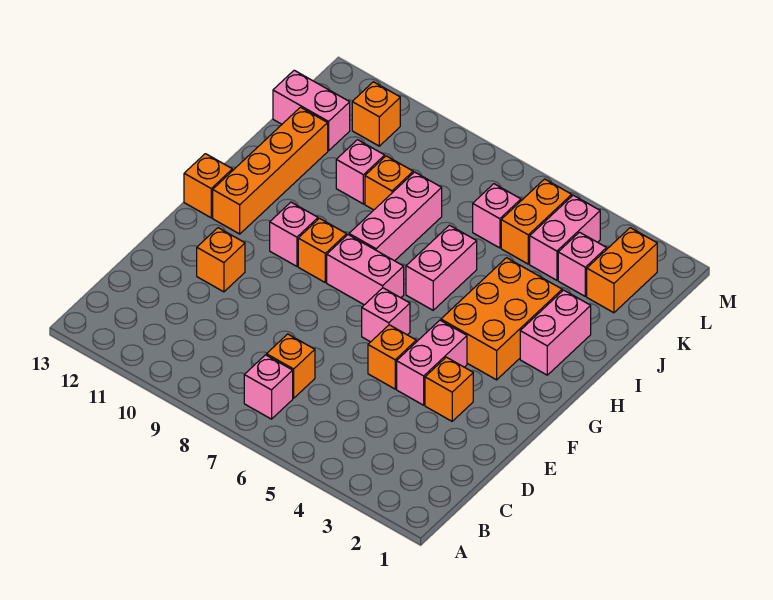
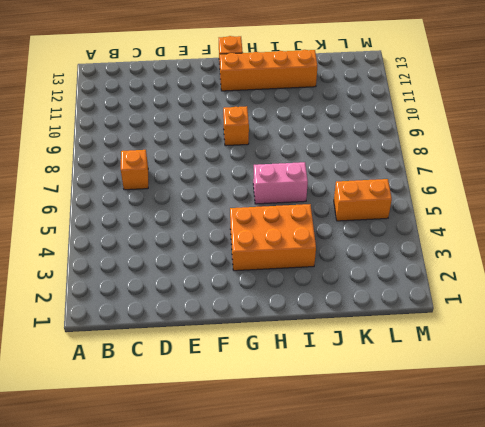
none -> pink brick B7 level 1
none -> orange brick E3 level 1
none -> pink brick E4:F4 level 1

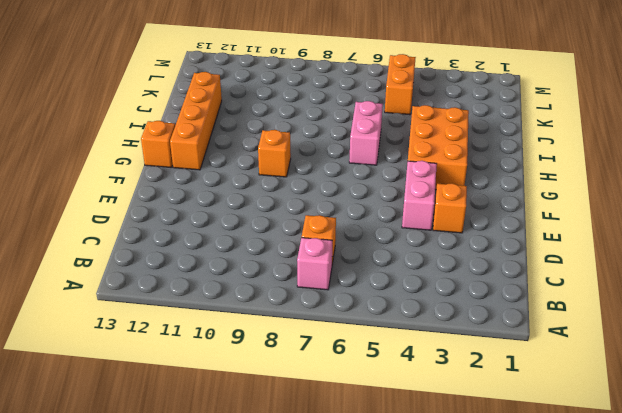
none -> orange brick E5 level 1
none -> orange brick E11 level 1
none -> pink brick F6 level 1

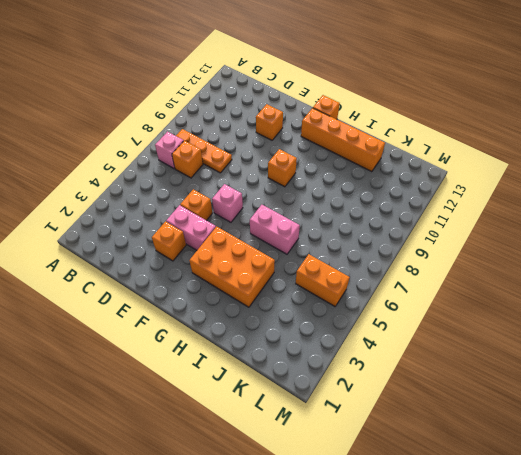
orange plate B8:D8 level 1 -> none
none -> pink brick G7:G8 level 1
none -> pink brick G10 level 1
none -> pink brick H2:I2 level 1

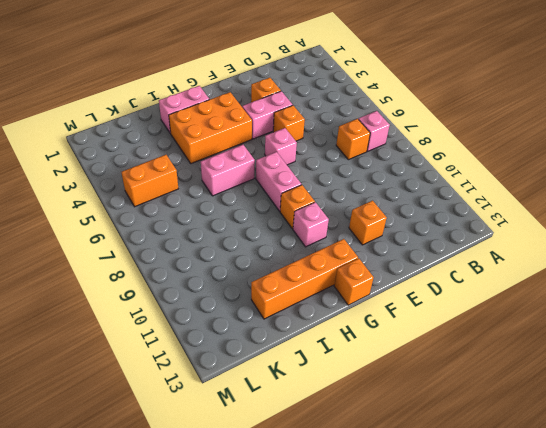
none -> pink brick H8:J8 level 1
none -> orange brick J9 level 1
none -> pink brick J10 level 1

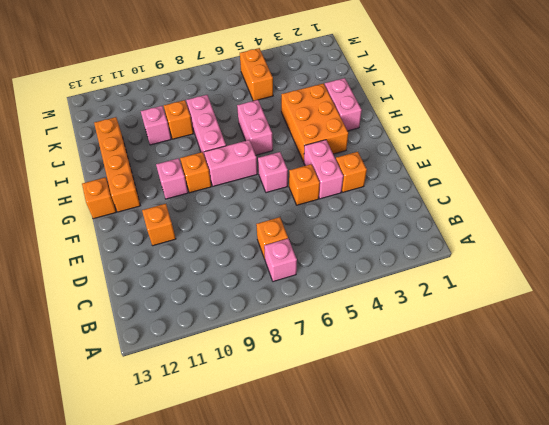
none -> orange brick K2:L2 level 1
none -> pink brick K3 level 1
none -> pink brick K4:L4 level 1

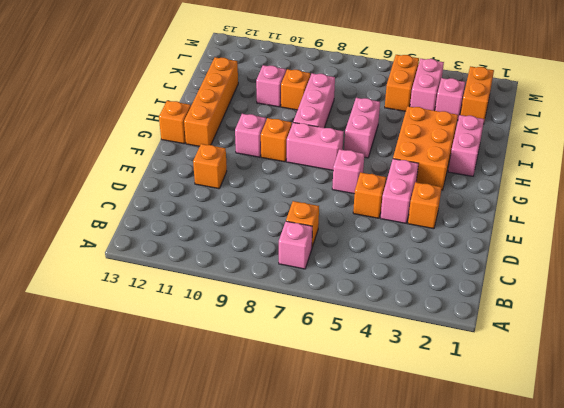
none -> pink brick K6 level 1
none -> pink brick K12:K13 level 1
none -> orange brick L11 level 1

